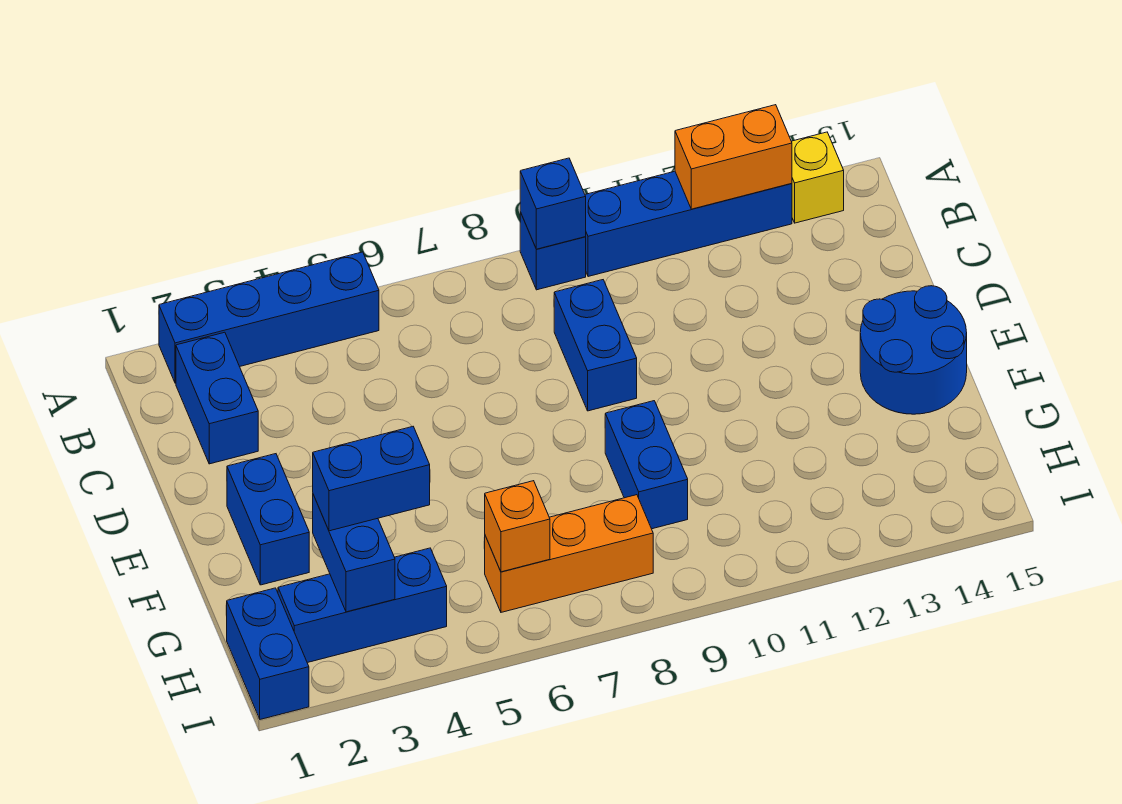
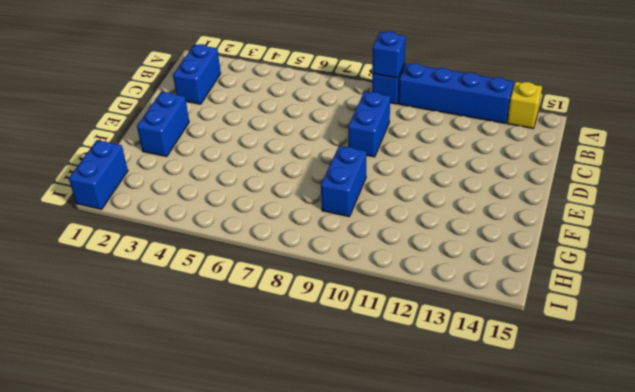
none -> blue brick A2:A5 level 1
none -> blue round brick E14:F15 level 1
none -> blue brick H2:H4 level 1

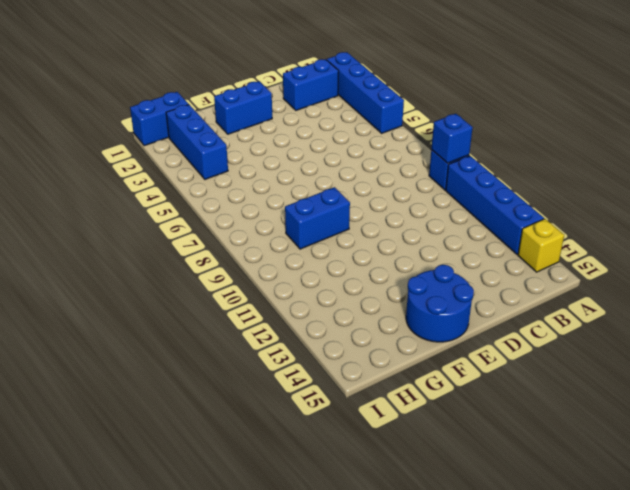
none -> blue brick C9:D9 level 1
none -> orange brick H6:H8 level 1
none -> orange brick A12:A13 level 2

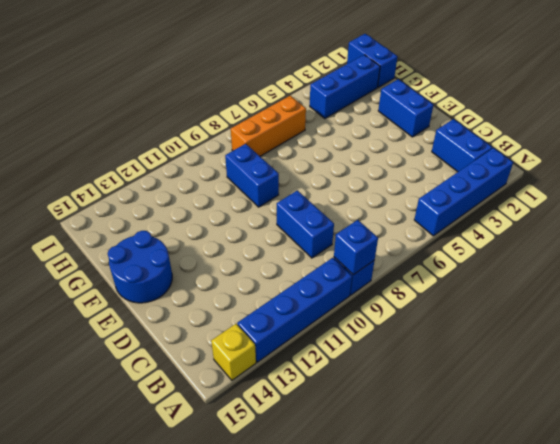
none -> orange brick A12:A13 level 2
none -> blue brick G3:H3 level 2
none -> orange brick H6 level 2

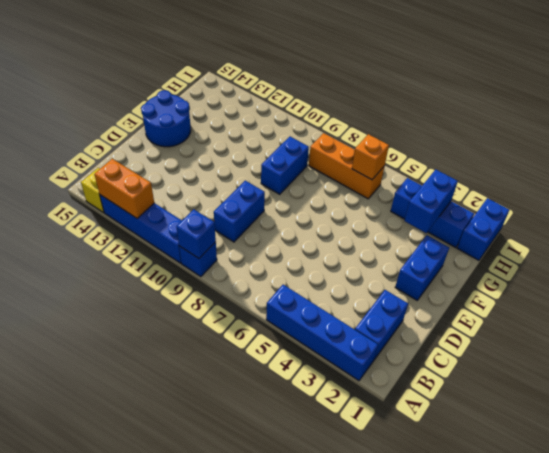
none -> blue brick G3:G4 level 3

